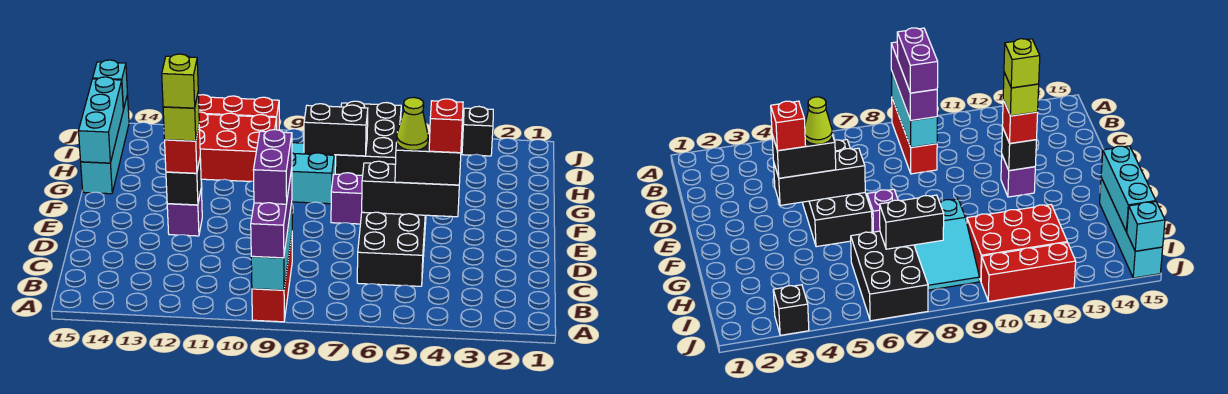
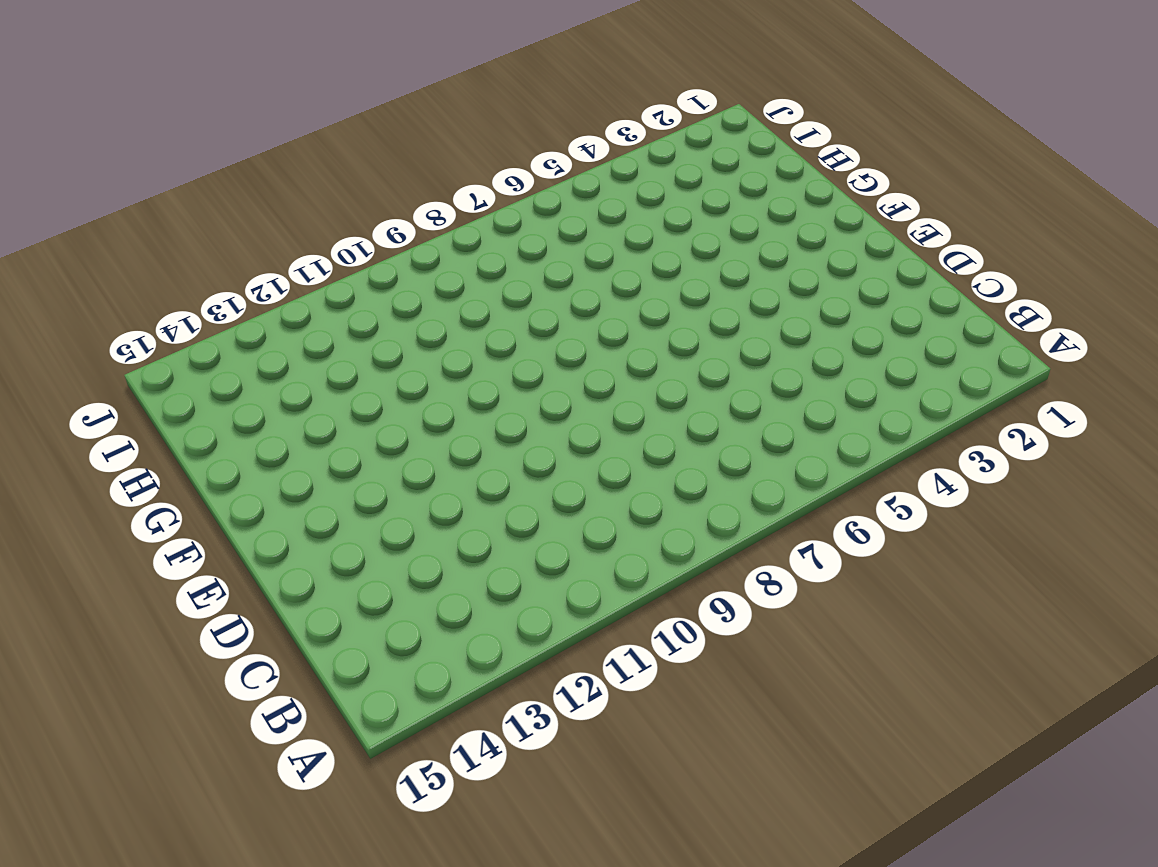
none -> red brick A9:C9 level 1
none -> black brick C5:F6 level 1
none -> purple brick E12 level 1

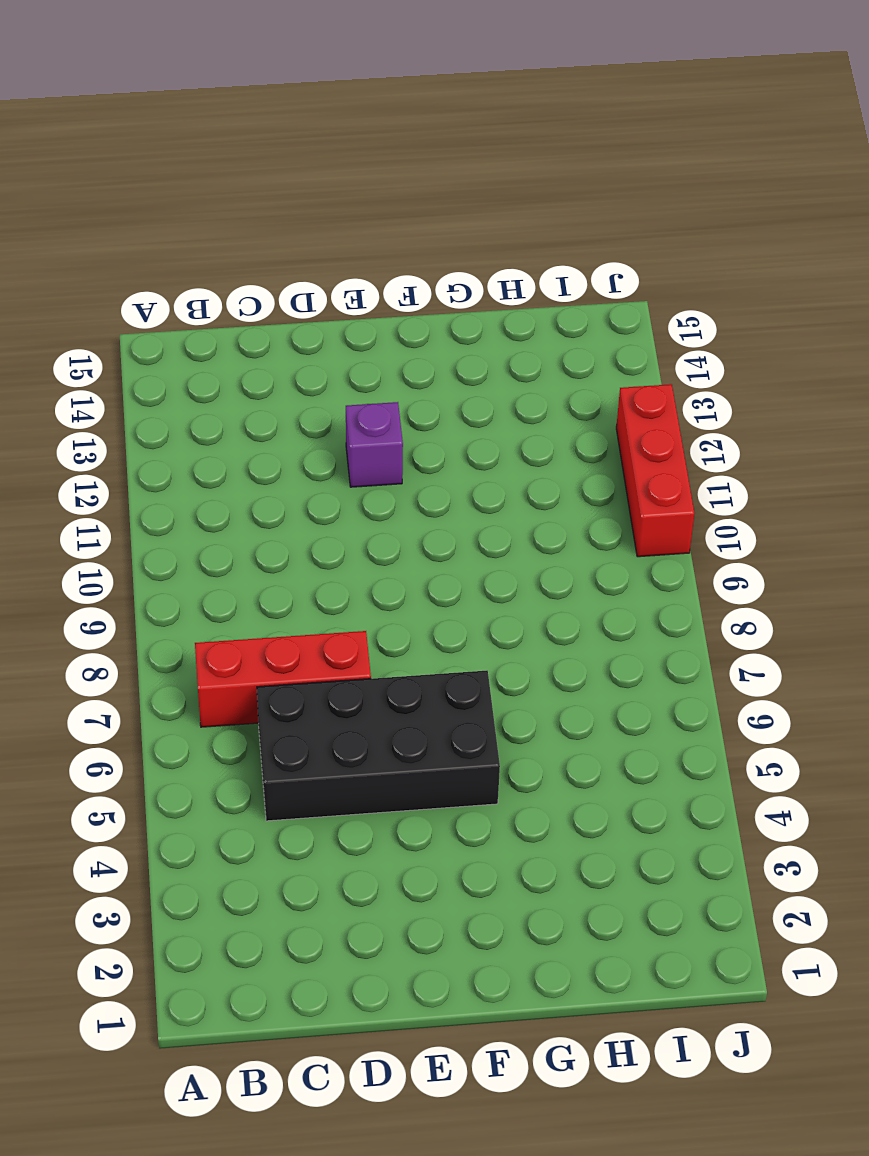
red brick B7:D7 level 1 -> red brick A9:C9 level 1
none -> purple brick F7 level 1
none -> cyan slope G8:I9 level 1 top G
none -> cyan brick G15:J15 level 1

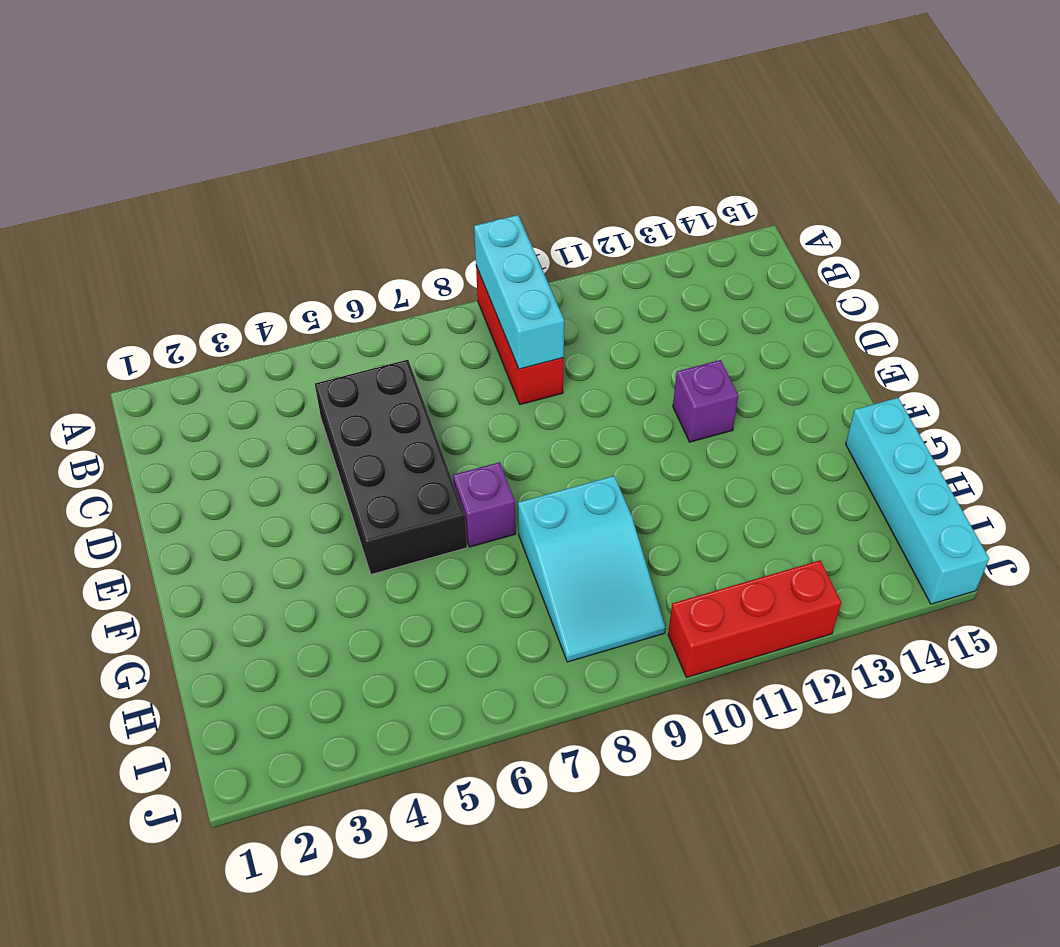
none -> black brick H6:J7 level 1
none -> red brick H10:I12 level 1
none -> black brick J3 level 1

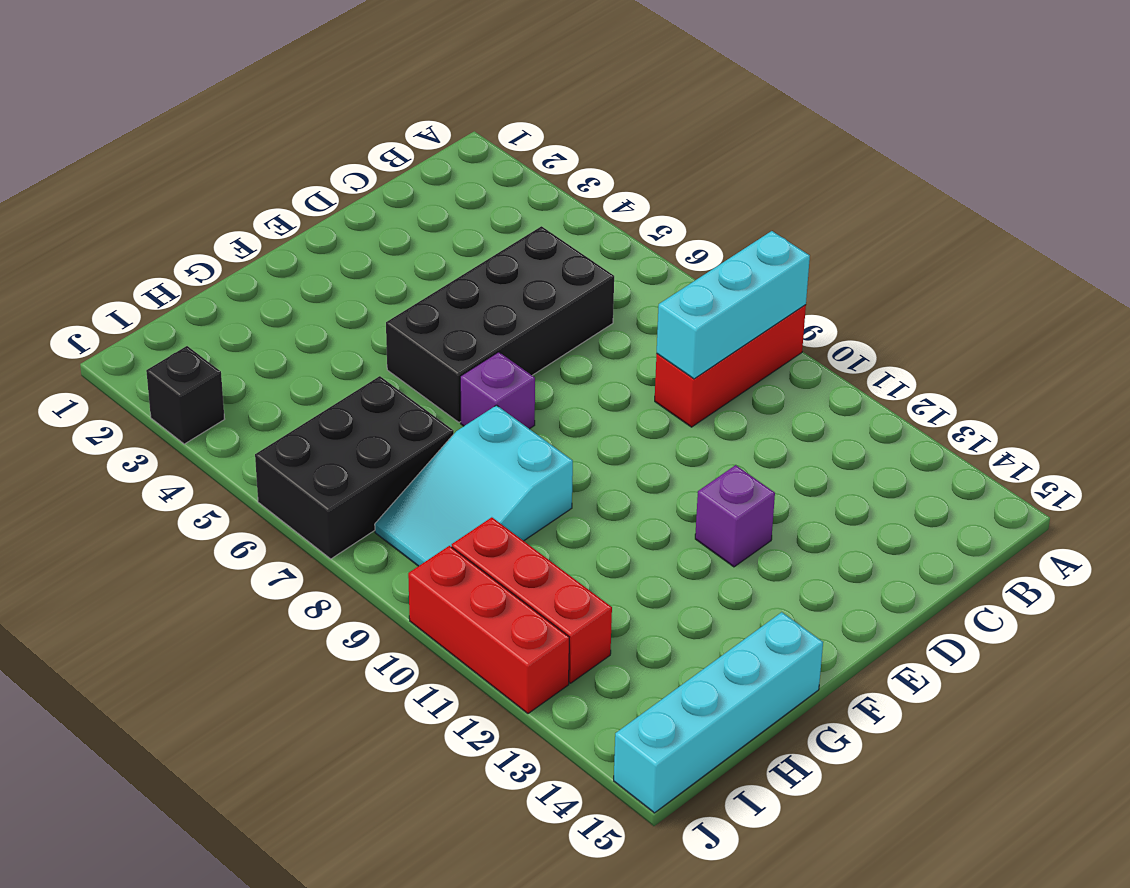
red brick I10:I12 level 1 -> red brick H10:I12 level 1
none -> black brick E4:E6 level 2
none -> black brick E12 level 2
none -> cyan brick G15:I15 level 2

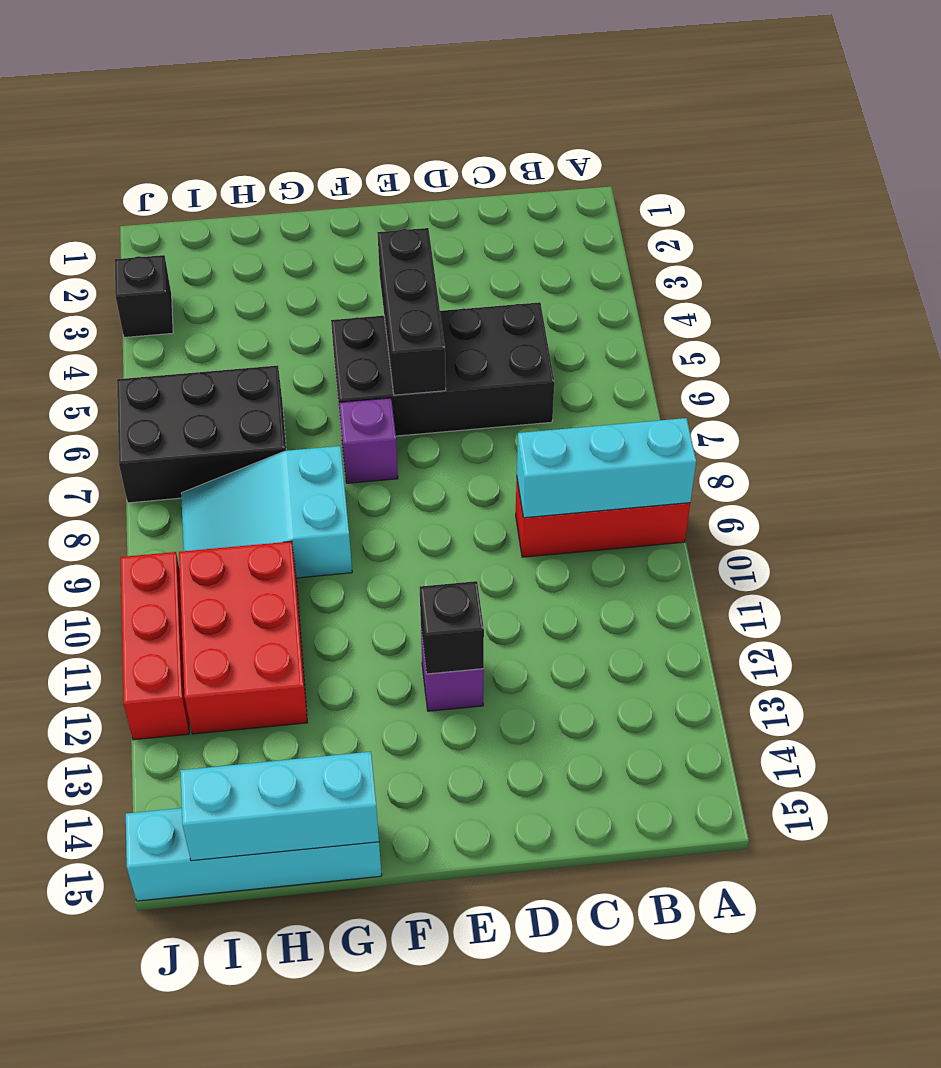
none -> black brick H7:H8 level 2
none -> cyan brick J15 level 2
none -> purple brick A9:C9 level 3

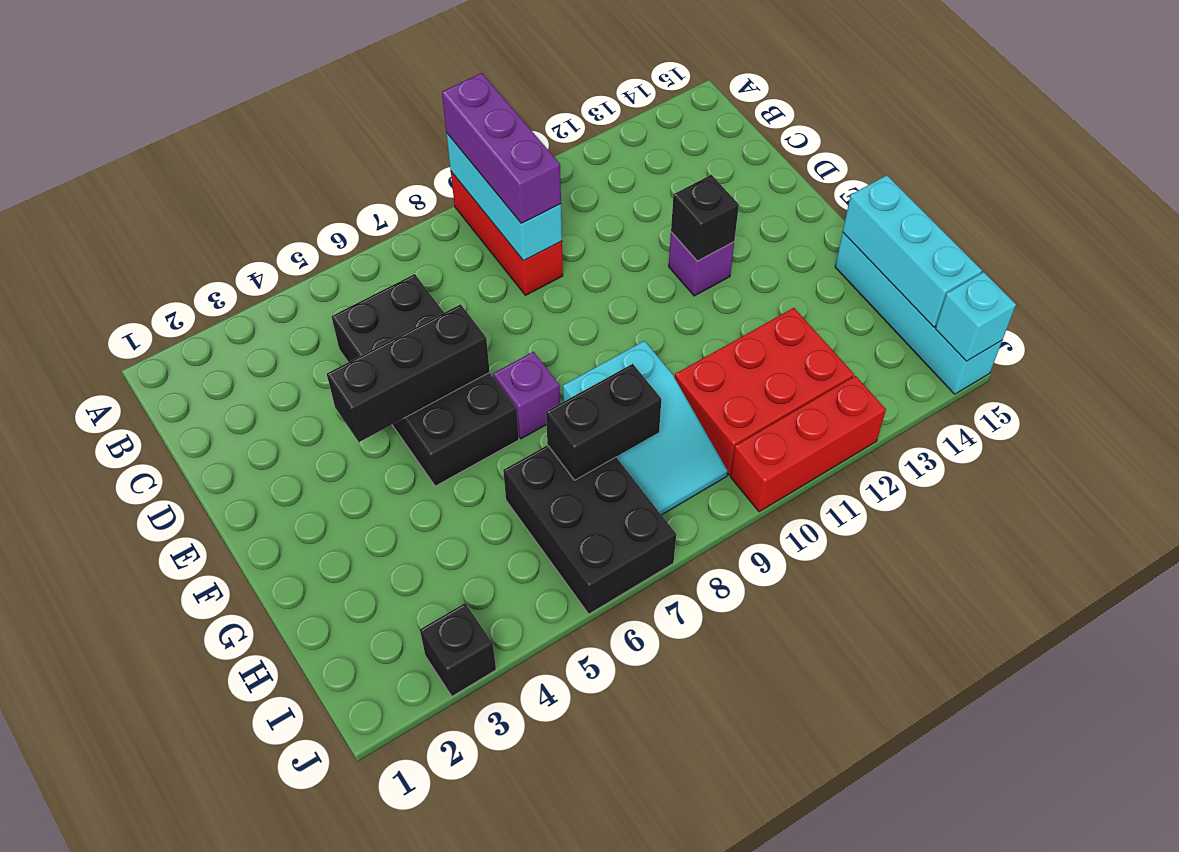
none -> black brick E4:E5 level 3
none -> red brick E12 level 3
none -> purple brick B9:C9 level 4

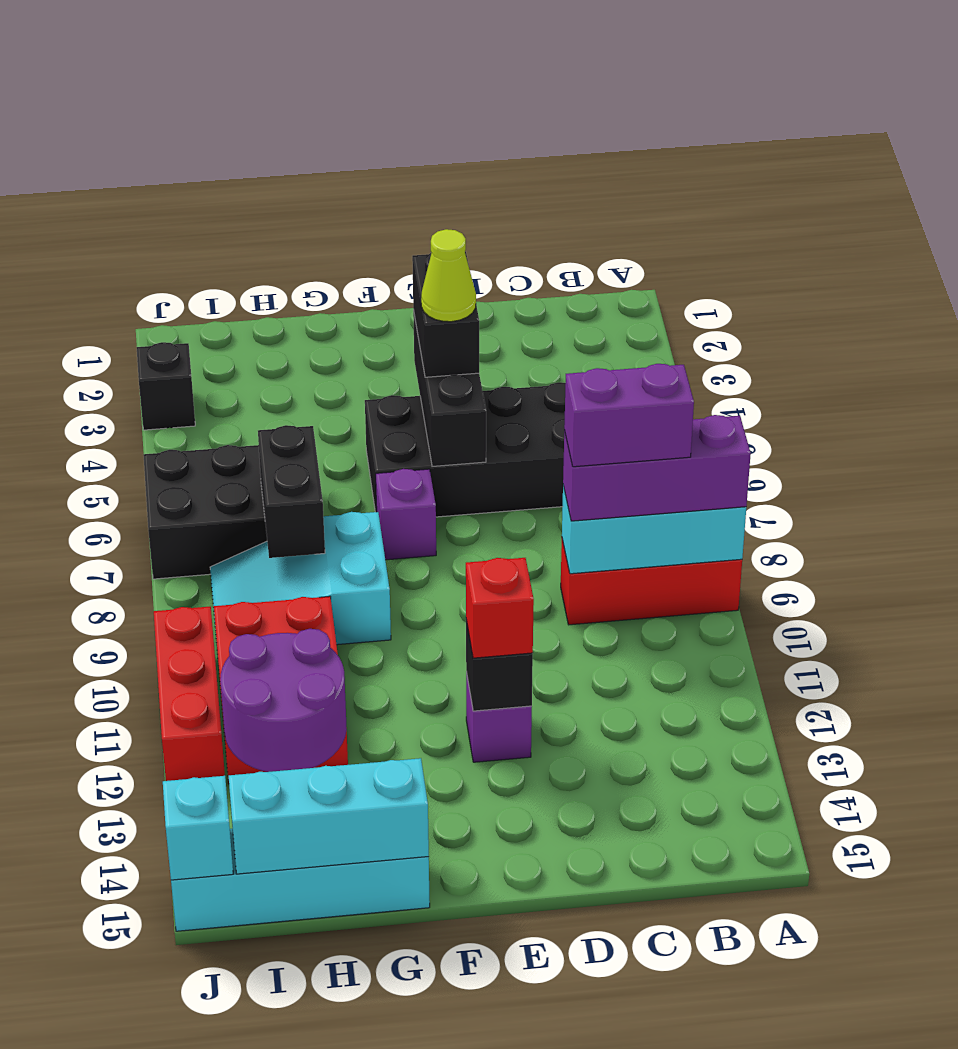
purple round brick H12:I13 level 2 -> none
none -> red brick E4 level 4
none -> lime brick E12 level 4
none -> lime brick E12 level 5

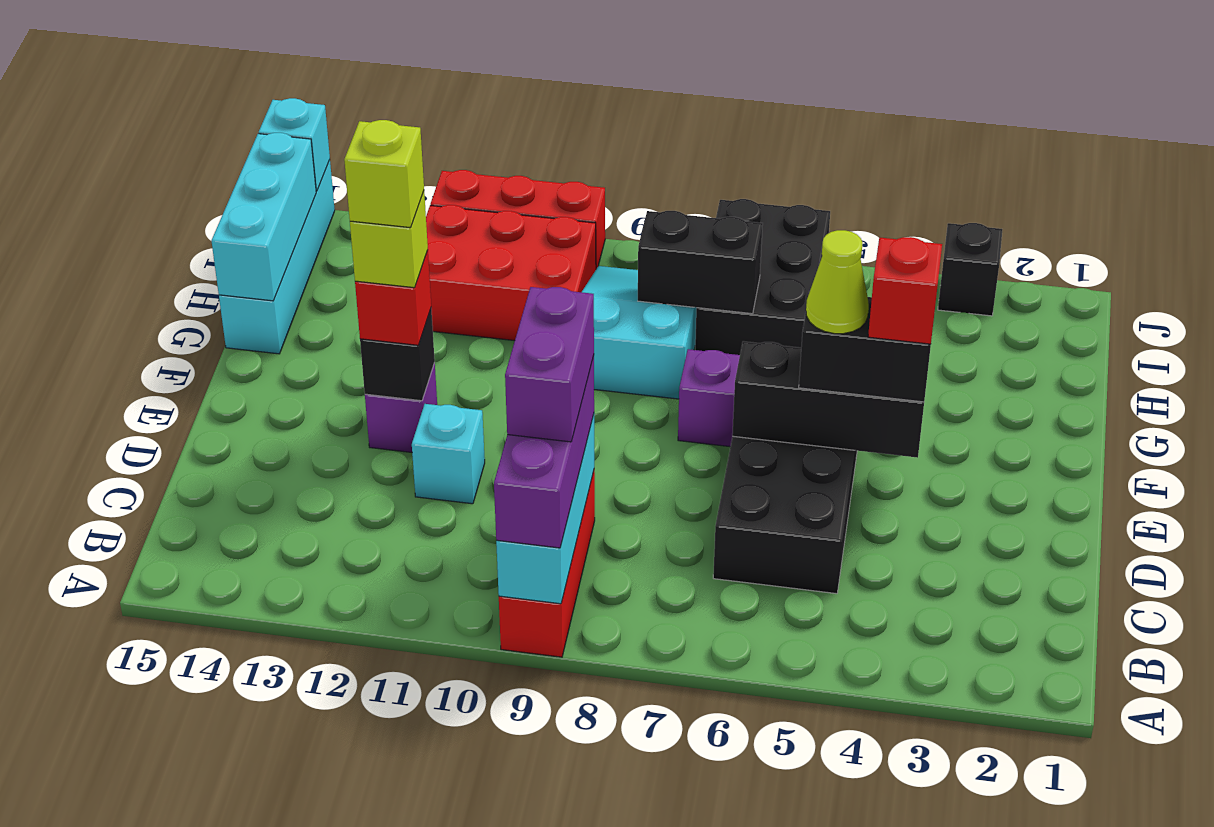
cyan brick D11 level 1 -> none

